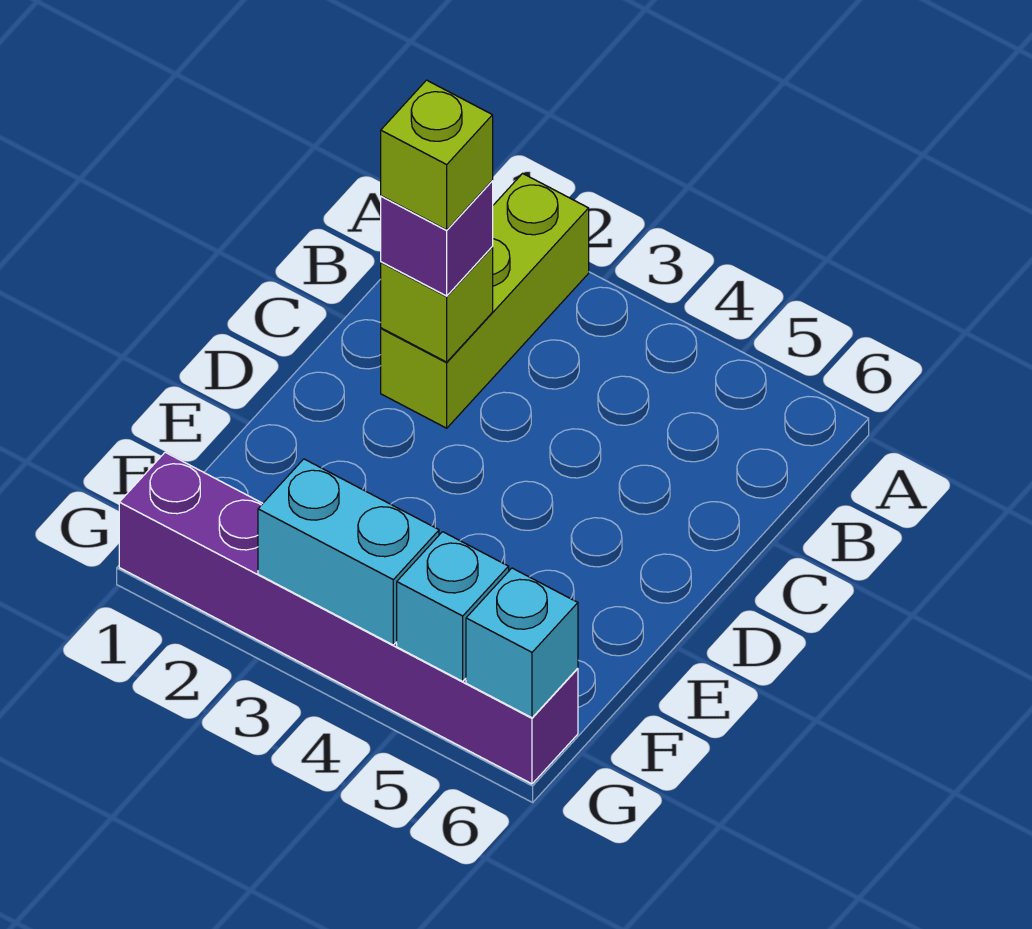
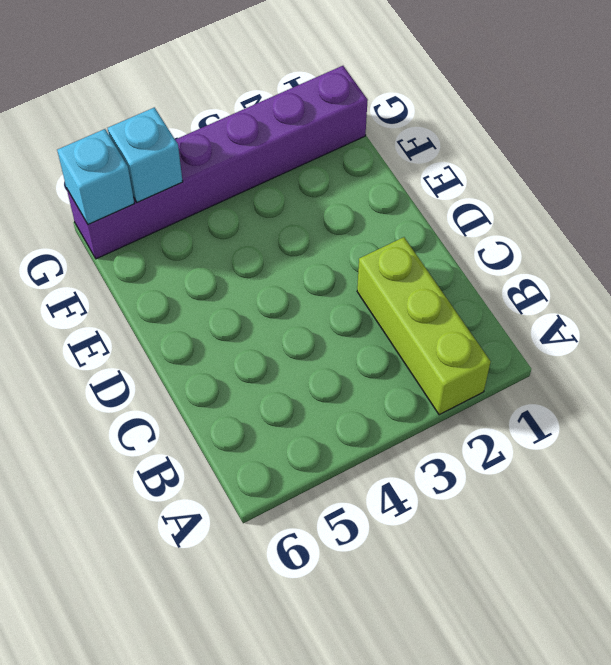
none -> lime brick C2 level 2
none -> cyan brick G3:G4 level 2

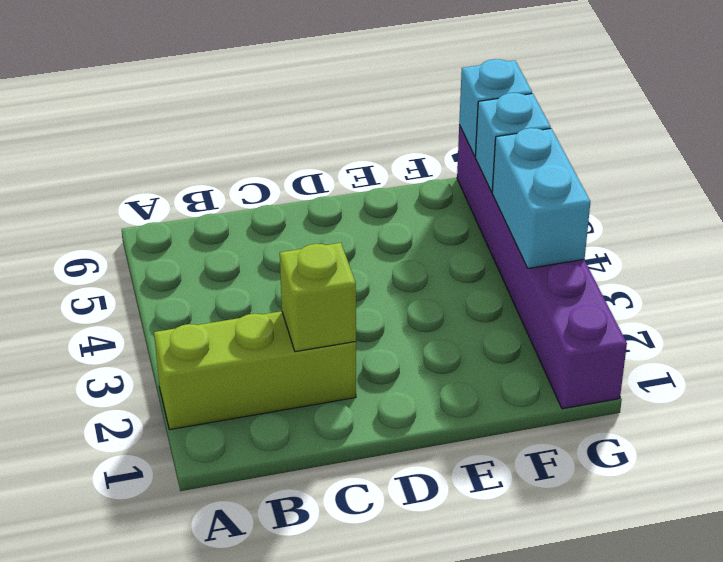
none -> purple brick C2 level 3
none -> lime brick C2 level 4

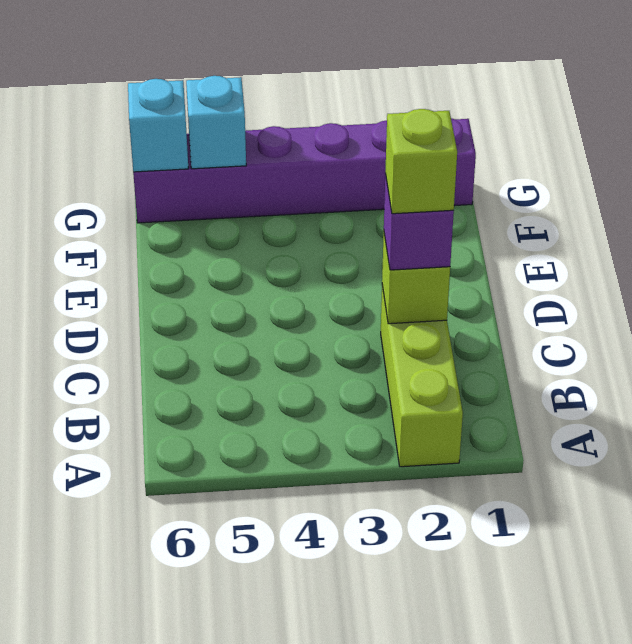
none -> cyan brick G3:G4 level 2

